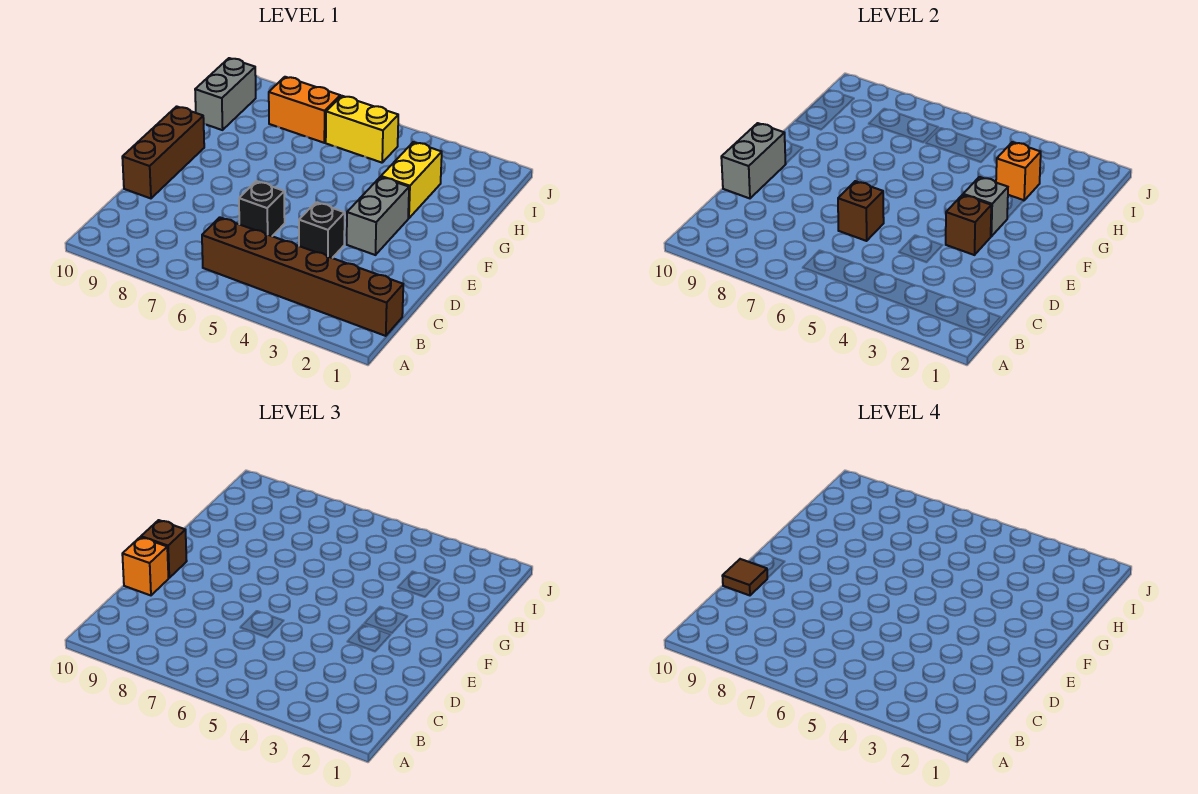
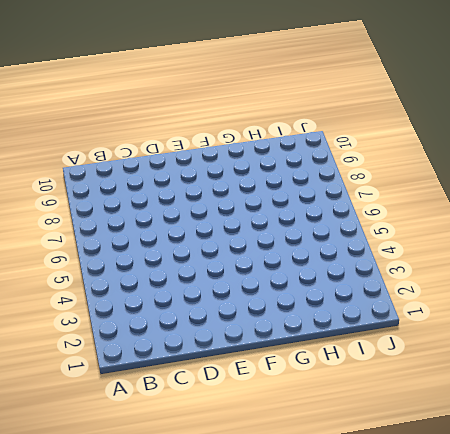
none -> brown brick B1:B6 level 1
none -> black brick D4 level 1
none -> black brick D6 level 1

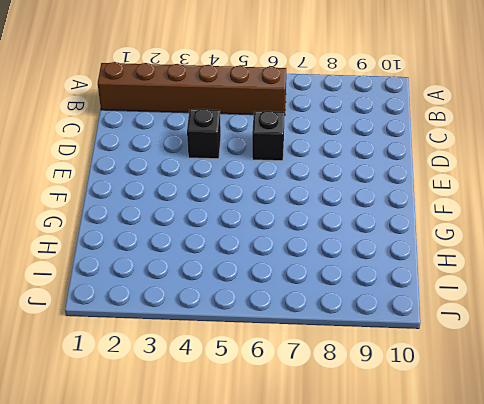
none -> brown brick D10:F10 level 1
none -> grey brick E3:F3 level 1
none -> yellow brick G3:H3 level 1

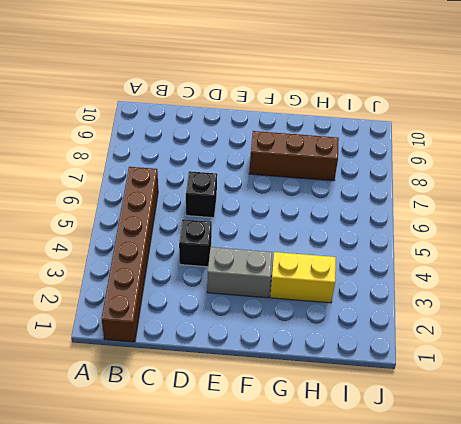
brown brick F8:H8 level 1 -> brown brick D10:F10 level 1
none -> grey brick H10:I10 level 1
none -> yellow brick I5:I6 level 1
none -> orange brick I7:I8 level 1

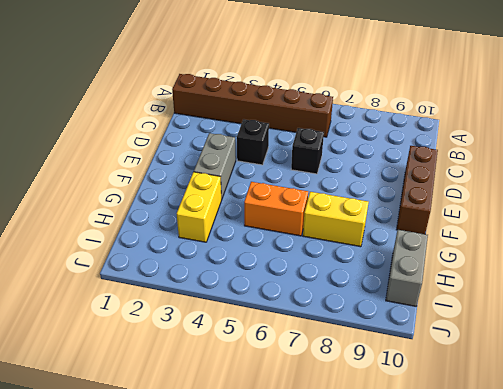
orange brick G5:G6 level 1 -> orange brick I7:I8 level 1
yellow brick G7:G8 level 1 -> yellow brick I5:I6 level 1
none -> brown brick D6 level 2
none -> grey brick D10:E10 level 2
none -> brown brick E3 level 2

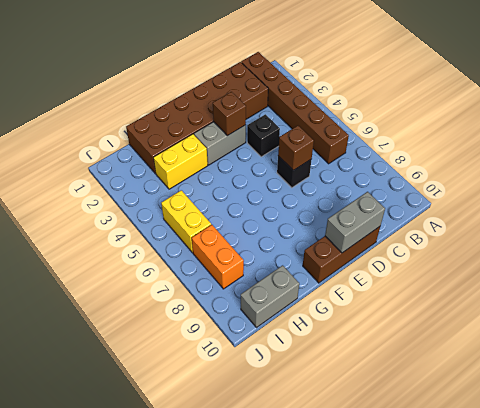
brown brick C1:H2 level 1 -> none
none -> grey brick F3 level 2
none -> orange brick H3 level 2
none -> orange brick D10 level 3

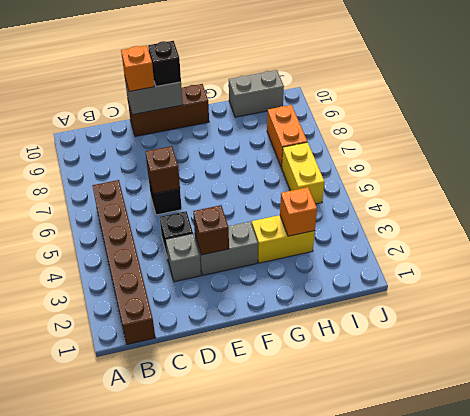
grey brick D3 level 1 -> grey brick F3 level 2
black brick E10 level 3 -> brown brick E10 level 3
none -> brown tile D10 level 4

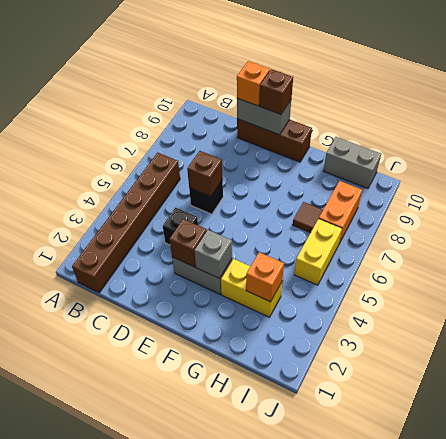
brown tile H7 level 1 -> brown tile D10 level 4

